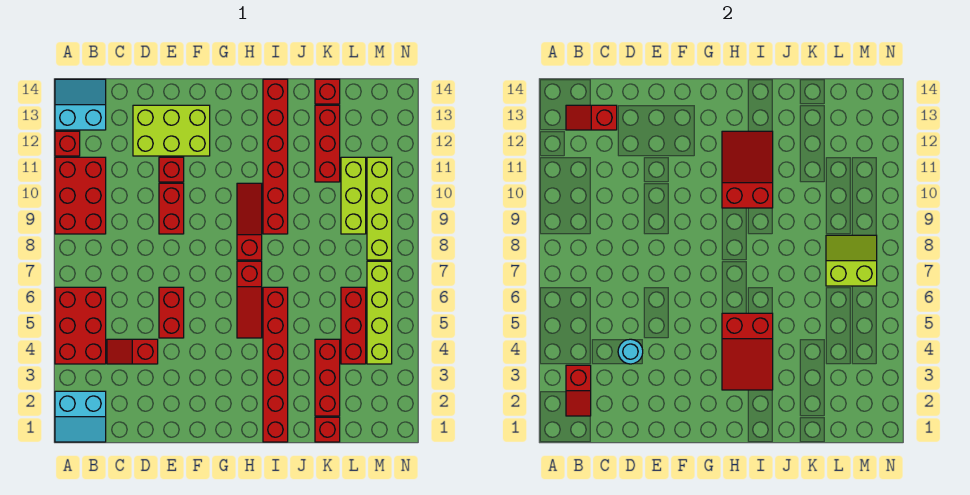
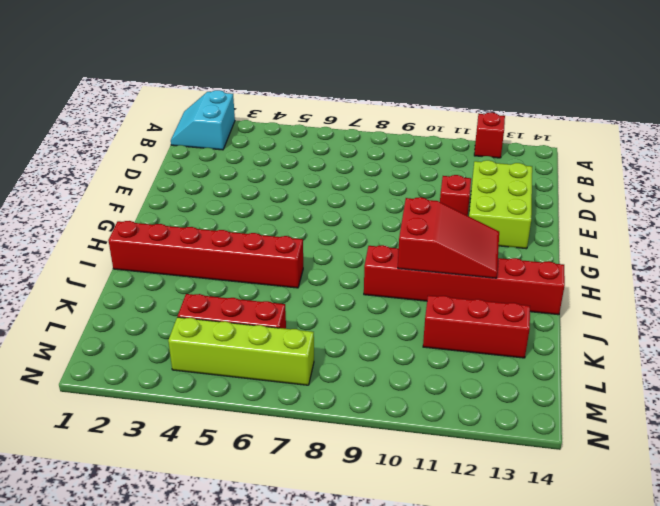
none -> red brick A4:B6 level 1
none -> red brick A9:B11 level 1
none -> cyan slope A13:B14 level 1 top 13

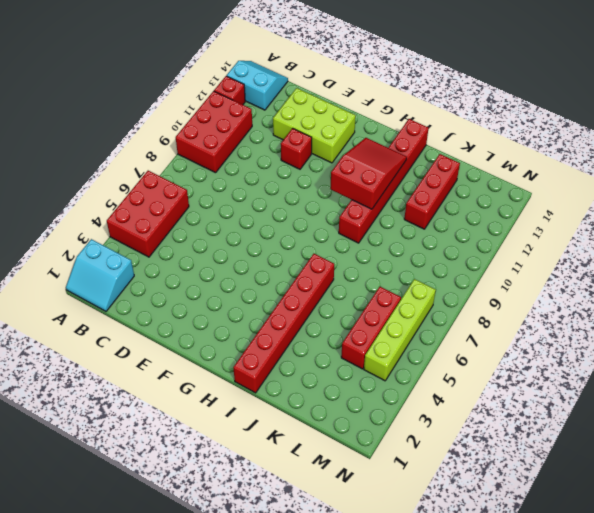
none -> red slope C4:D4 level 1 top D
none -> red brick E5:E6 level 1
none -> red brick E9:E10 level 1

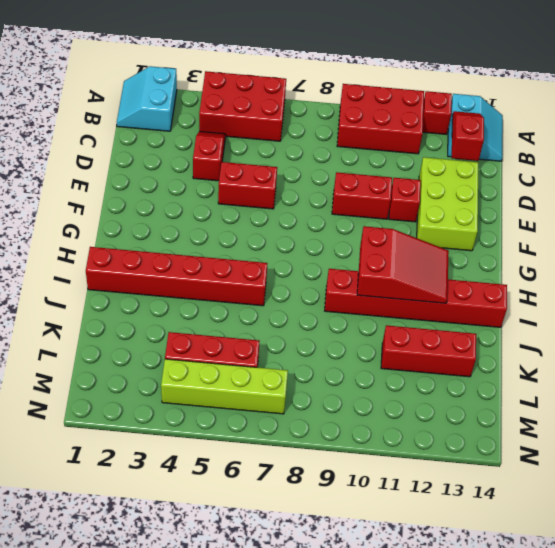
none -> red slope H5:H7 level 1 top 7
none -> red slope H8:H10 level 1 top 8
none -> red brick K1 level 1

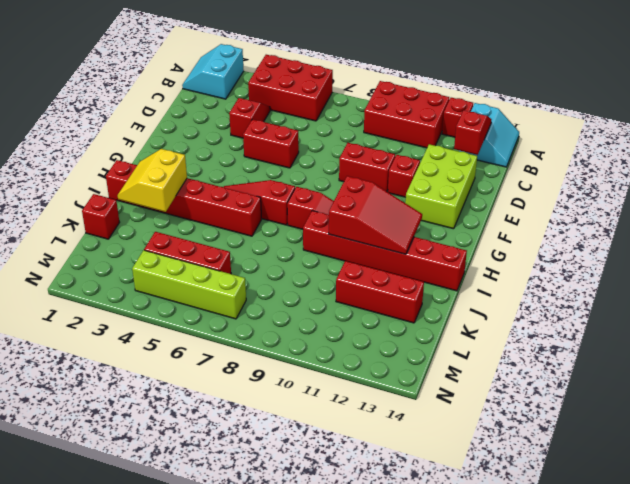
yellow slope I2:J3 level 2 top 3 -> red slope H3:I5 level 2 top 5
none -> red brick K2:K4 level 1
none -> red brick K14 level 1
none -> lime brick L9:L11 level 1

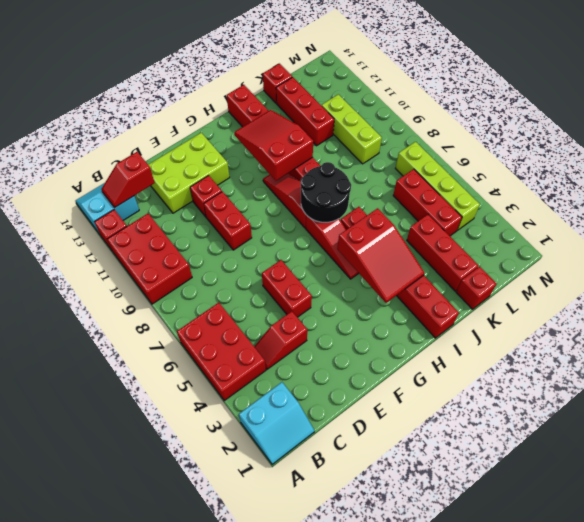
black round brick H7:I8 level 2 -> none
none -> lime brick M8:M11 level 1
none -> red slope B2:B3 level 2 top 3
none -> cyan round brick D4 level 2

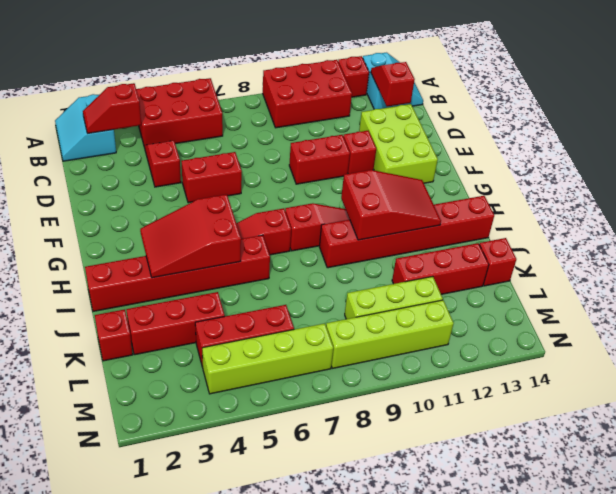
none -> cyan round brick D4 level 2
none -> lime slope L7:M8 level 2 top 7

